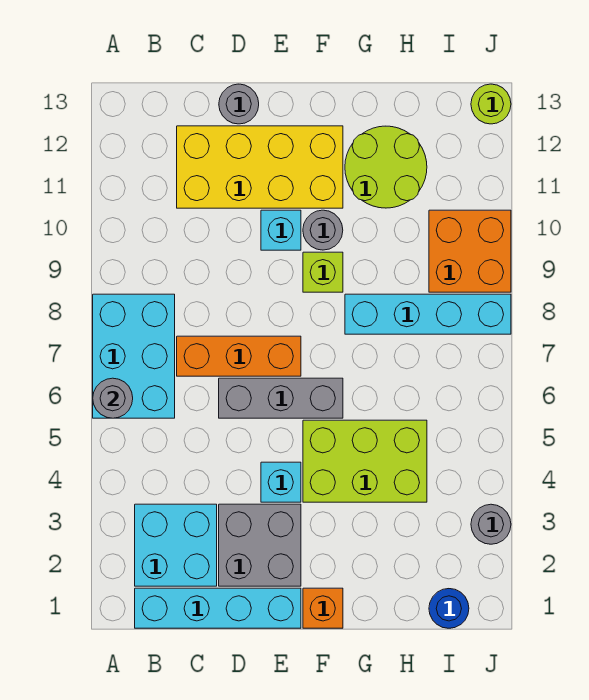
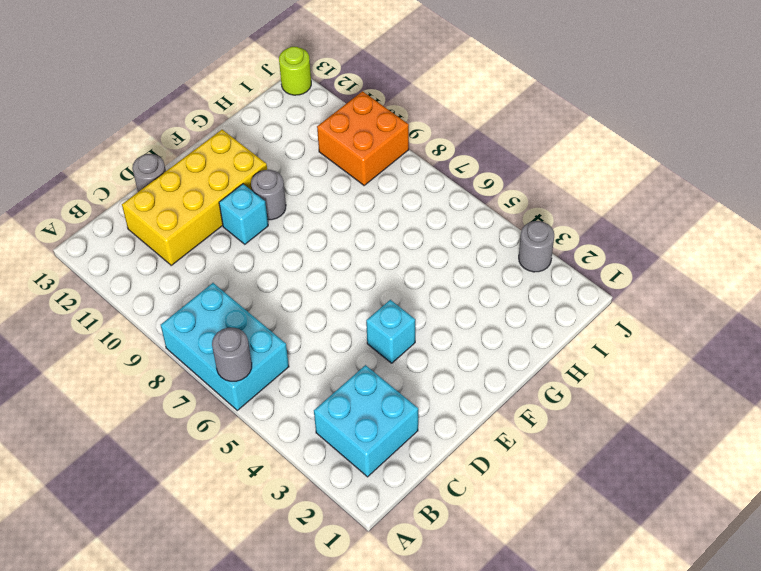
none -> cyan brick B1:E1 level 1
none -> orange brick C7:E7 level 1
none -> grey brick D2:E3 level 1

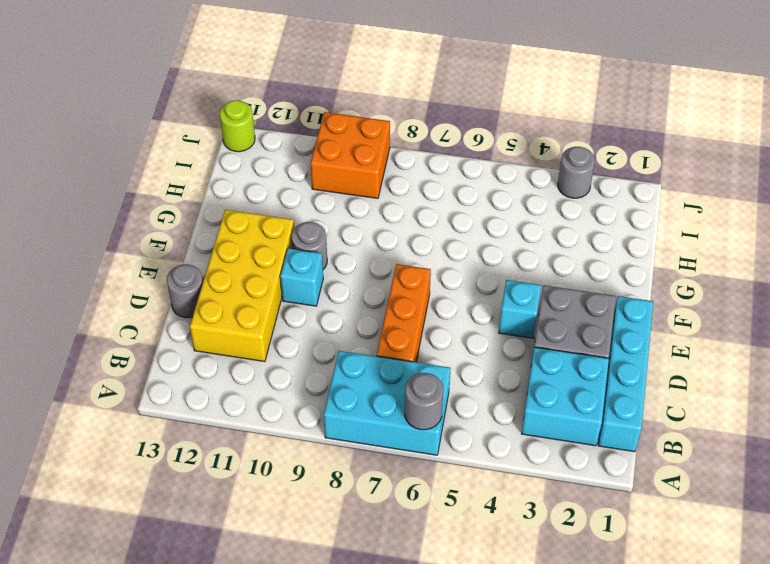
none -> grey brick D6:F6 level 1
none -> orange brick F1 level 1
none -> lime brick F4:H5 level 1

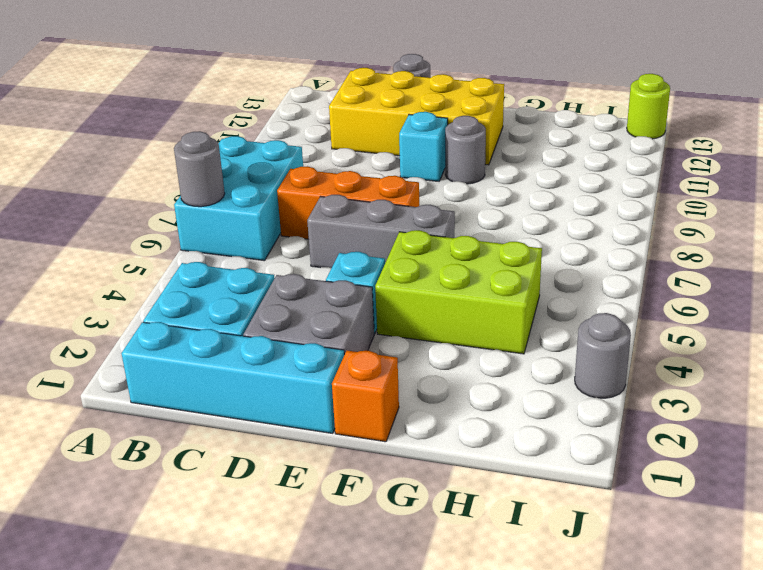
none -> lime brick F9 level 1
none -> cyan brick G8:J8 level 1
none -> lime round brick G11:H12 level 1

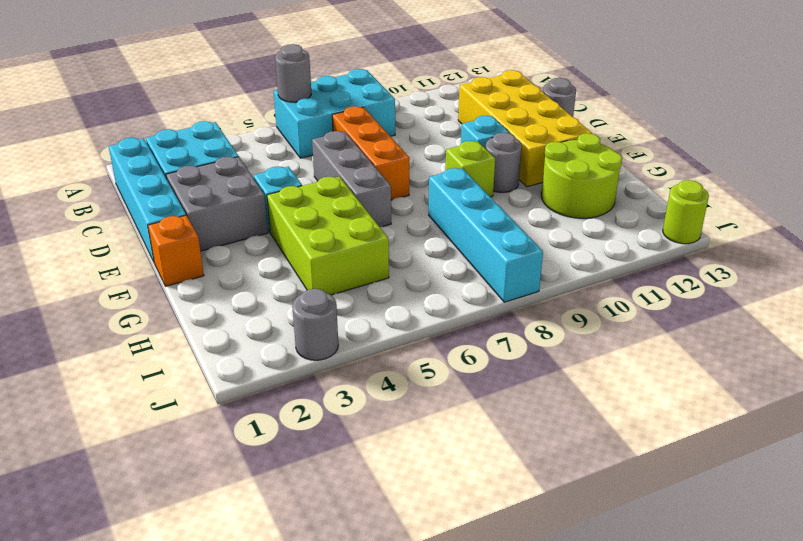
none -> blue round brick I1 level 1
none -> orange brick I9:J10 level 1

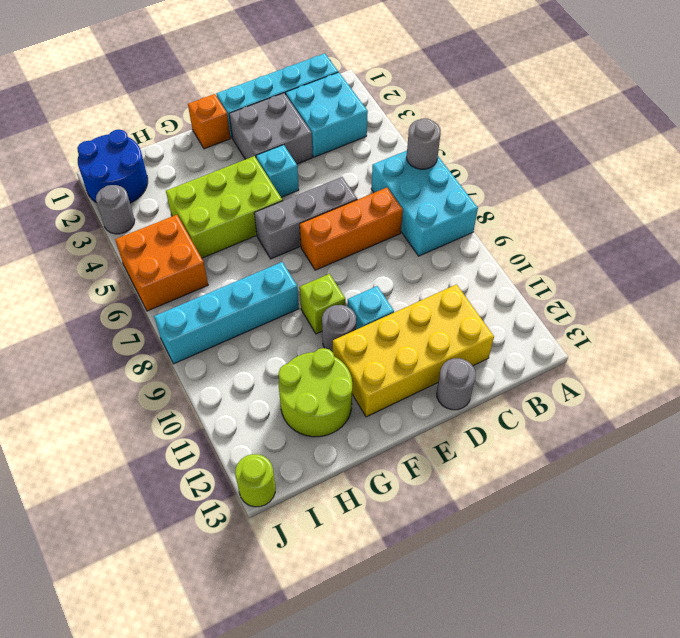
blue round brick I1:J2 level 1 -> blue round brick I1 level 1
orange brick I5:J6 level 1 -> orange brick I9:J10 level 1

